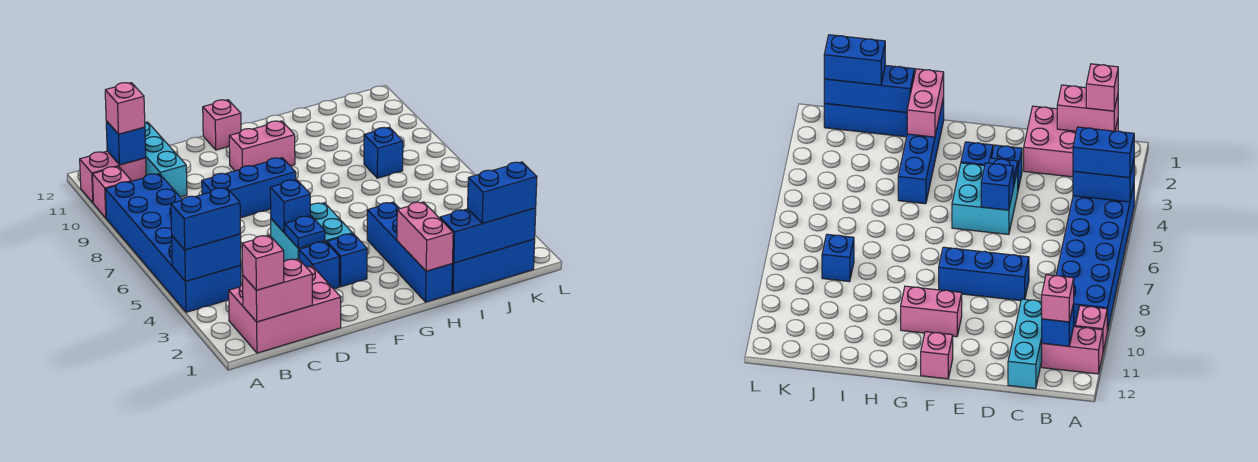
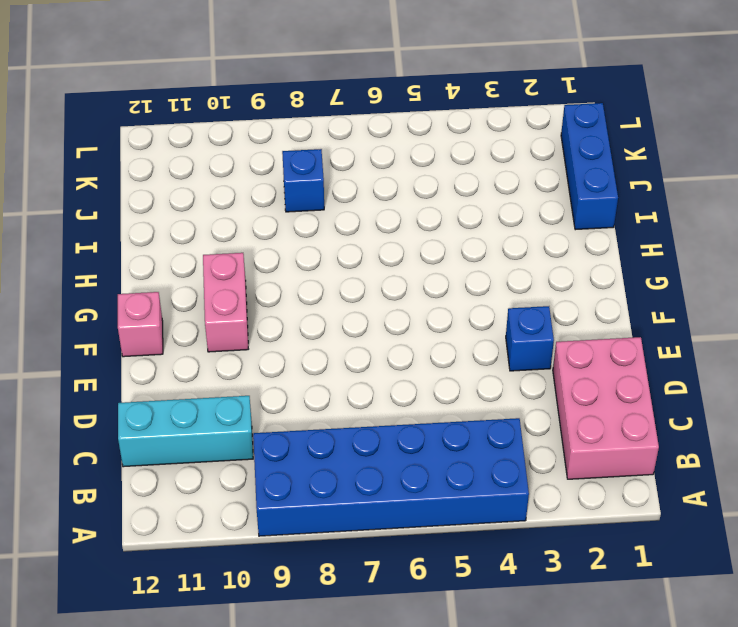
none -> pink brick A10 level 1
none -> pink brick A11:B11 level 1
none -> blue brick D8:F8 level 1

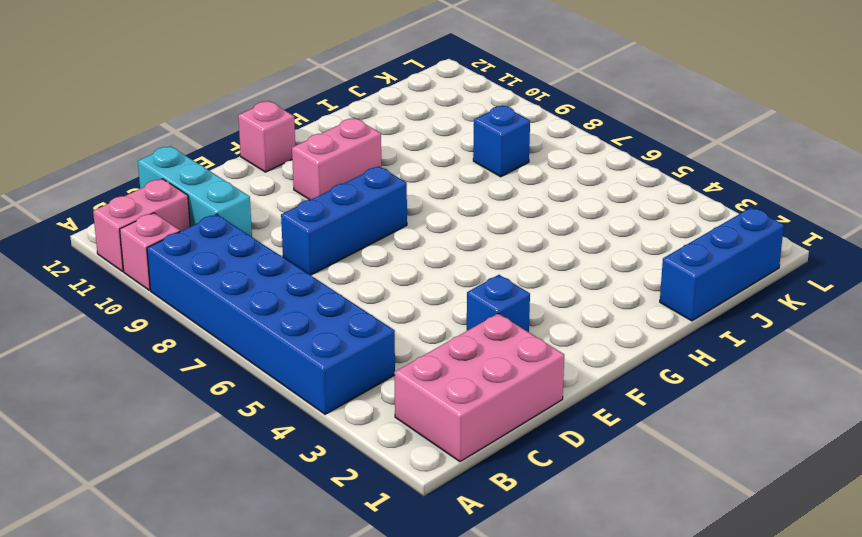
none -> cyan brick E4:F5 level 1
none -> blue brick F3 level 1
none -> blue brick H1:H4 level 1

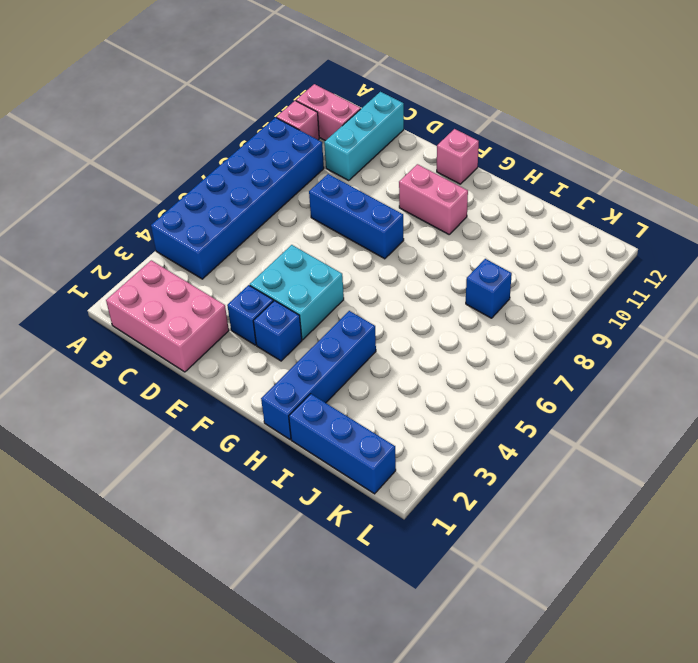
none -> blue brick A4:B4 level 2
none -> pink brick B1:C1 level 2
none -> blue brick B11 level 2

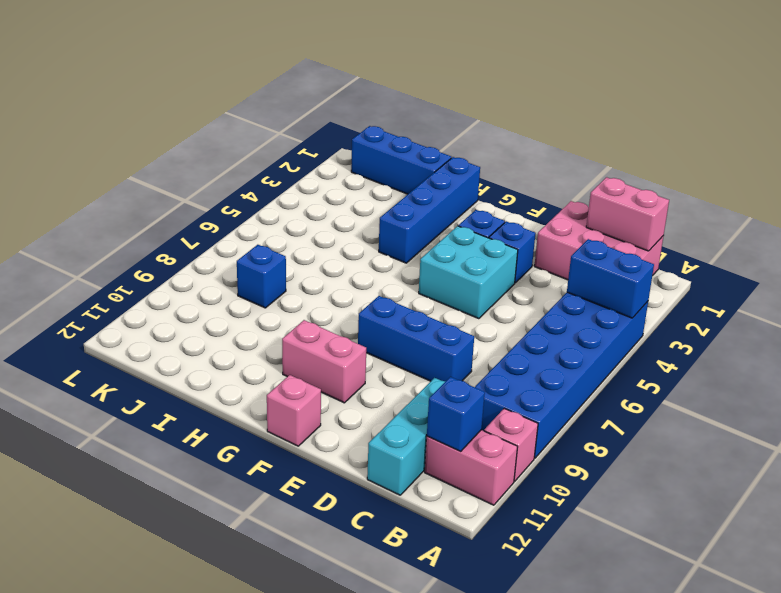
none -> blue plate E4 level 2
none -> blue brick E5 level 2
none -> pink brick H1:H2 level 2

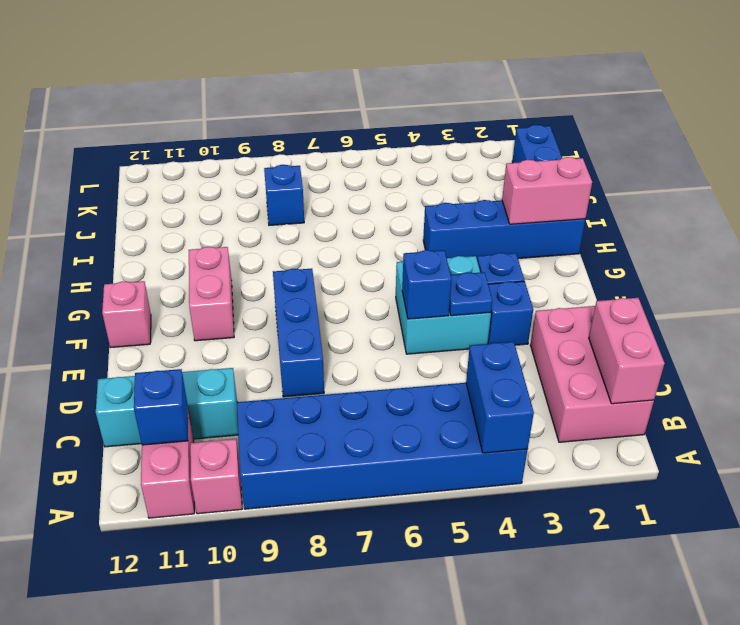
none -> blue brick I1:K1 level 2
none -> blue brick A4:B4 level 3
none -> pink brick B1 level 3

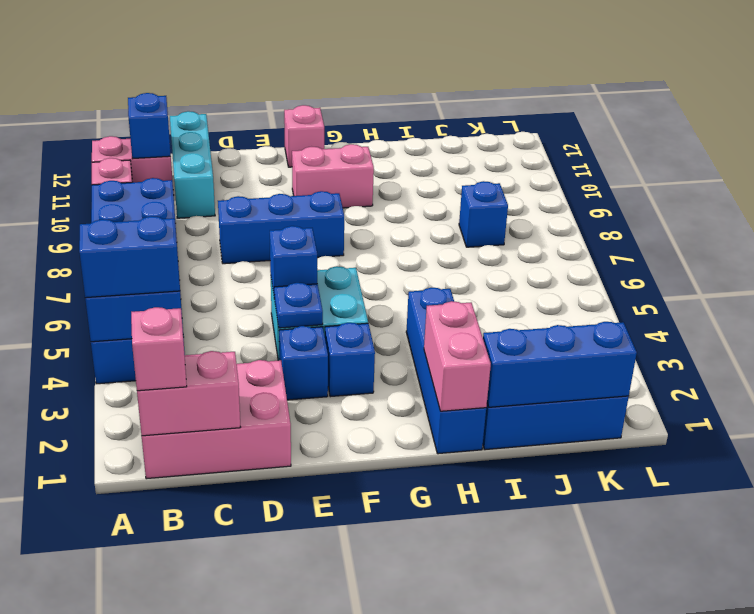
none -> pink brick B11 level 3
none -> blue brick J1:K1 level 3

